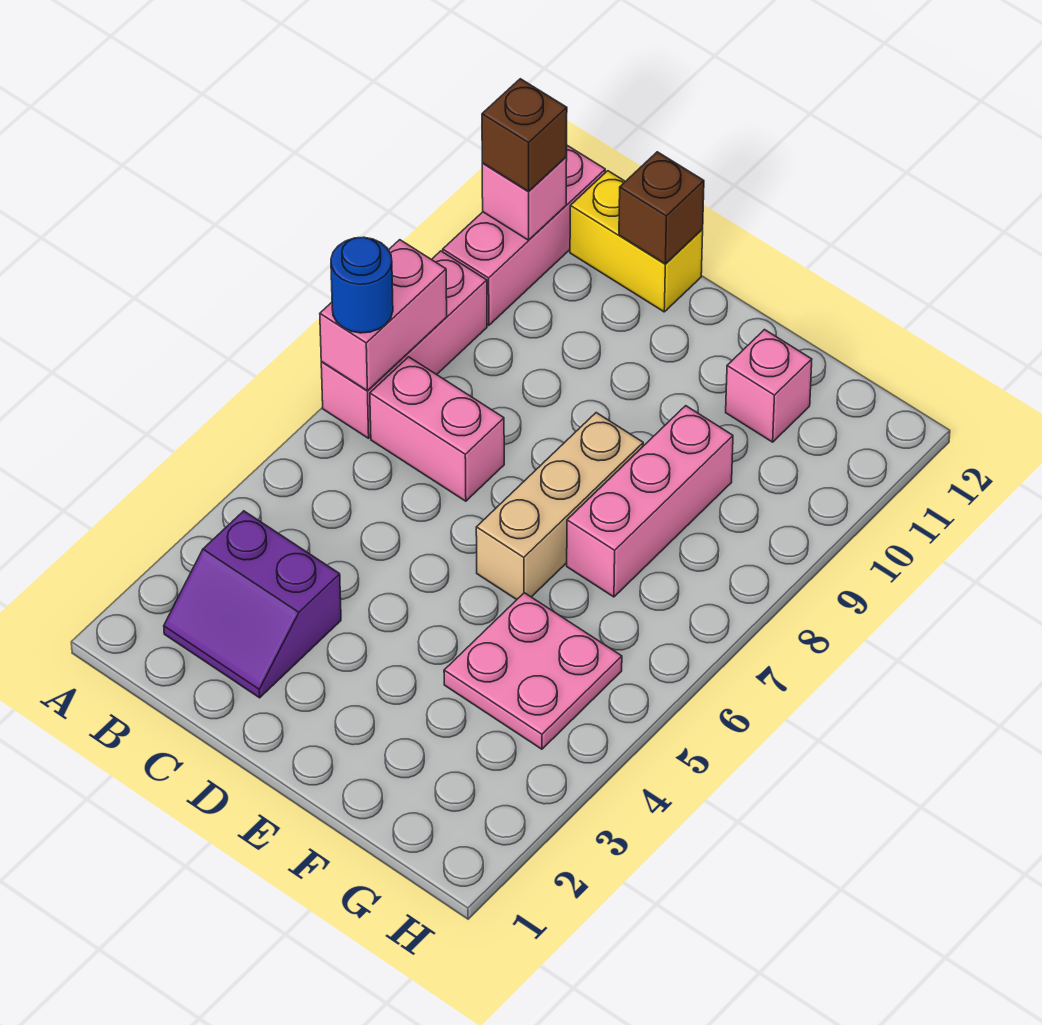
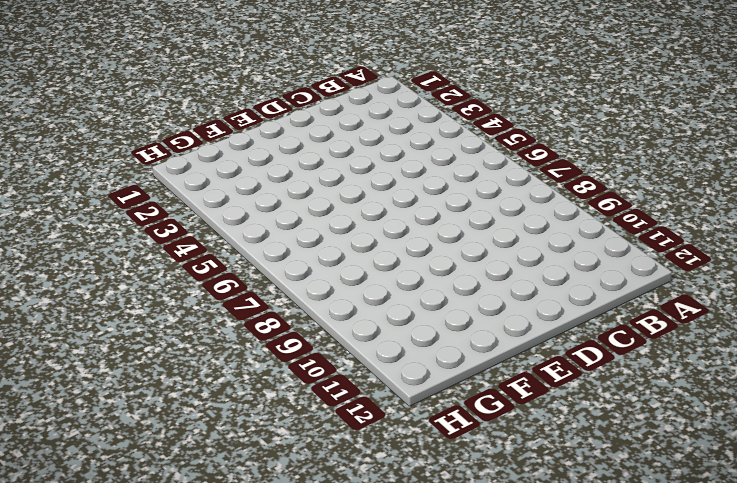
none -> pink brick A7:A9 level 1
none -> pink brick A10:A12 level 1
none -> purple slope B2:C3 level 1 top 3

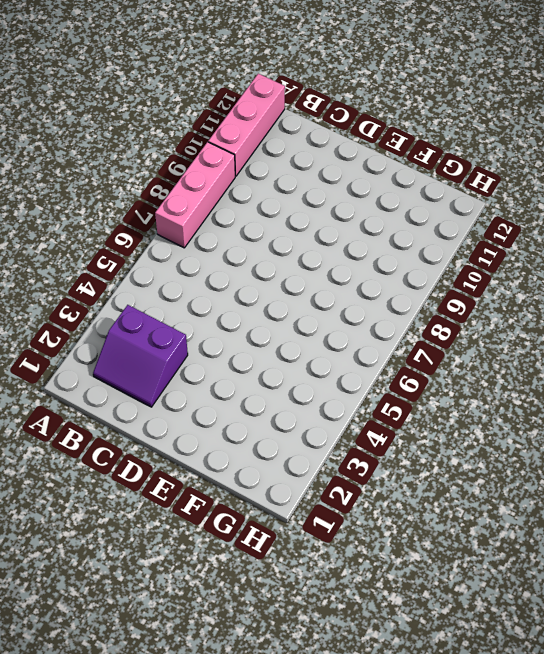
none -> pink brick B7:C7 level 1
none -> yellow brick B12:C12 level 1
none -> tan brick E6:E8 level 1

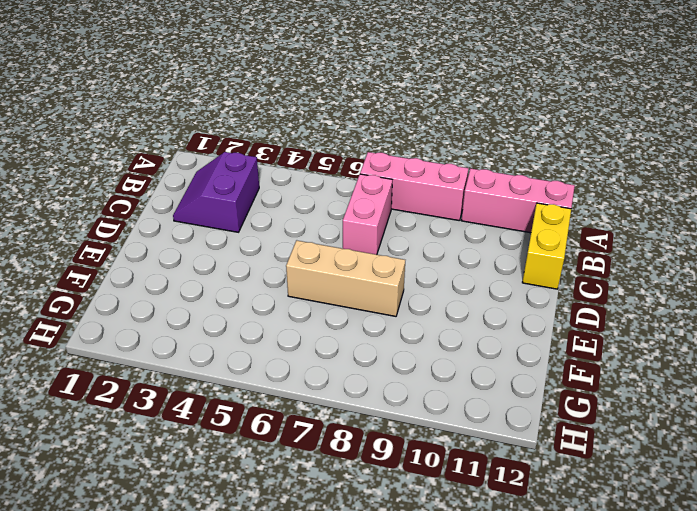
none -> pink plate F4:G5 level 1
none -> pink brick F7:F9 level 1
none -> pink brick F11 level 1

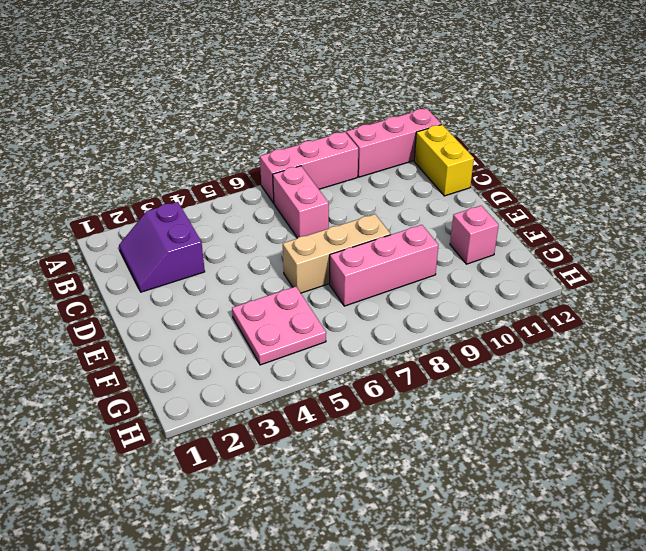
none -> pink brick A7:A8 level 2
none -> pink brick A11 level 2
none -> brown brick C12 level 2

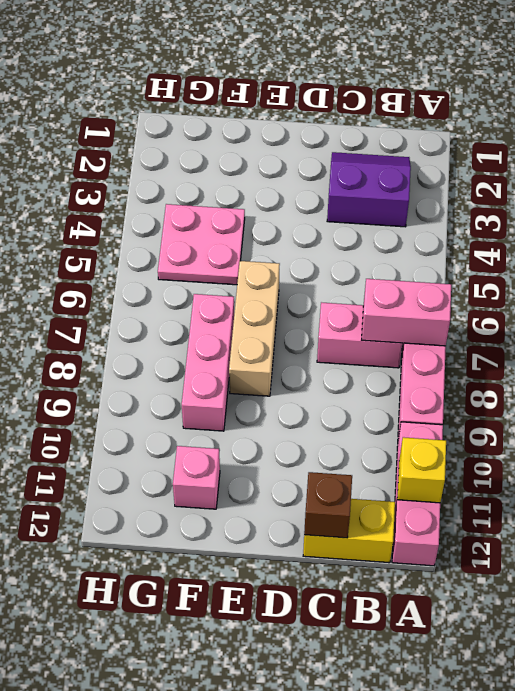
pink brick A7:B7 level 2 -> pink brick A7:A8 level 2
yellow brick A11 level 2 -> pink brick A11 level 2
none -> blue round brick A7 level 3
none -> brown brick A11 level 3

